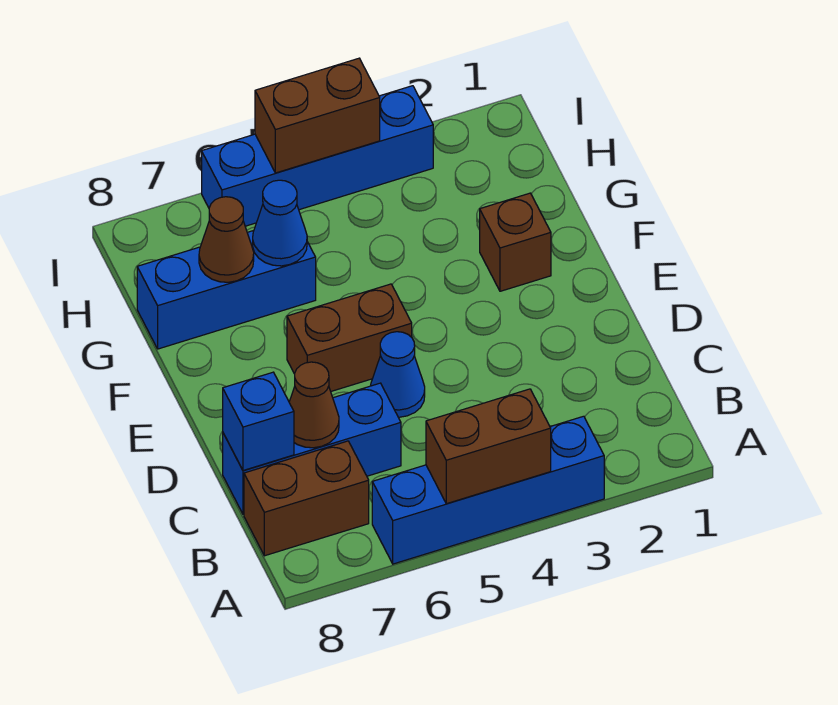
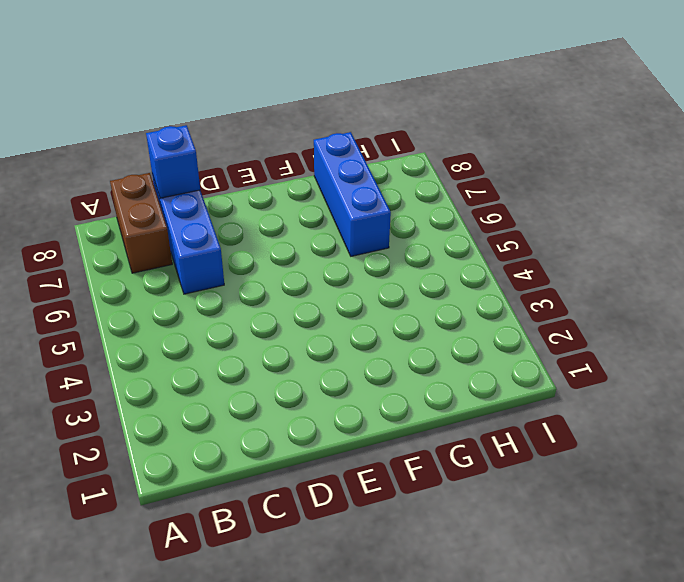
none -> blue brick A3:A6 level 1
none -> blue cone D5 level 1
none -> brown brick E5:E6 level 1

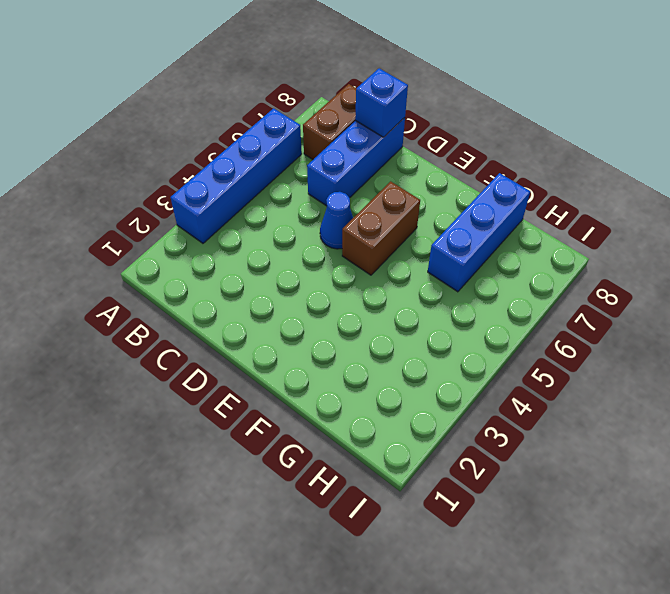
none -> brown brick F2 level 1
none -> blue brick I3:I6 level 1
none -> brown brick A4:A5 level 2

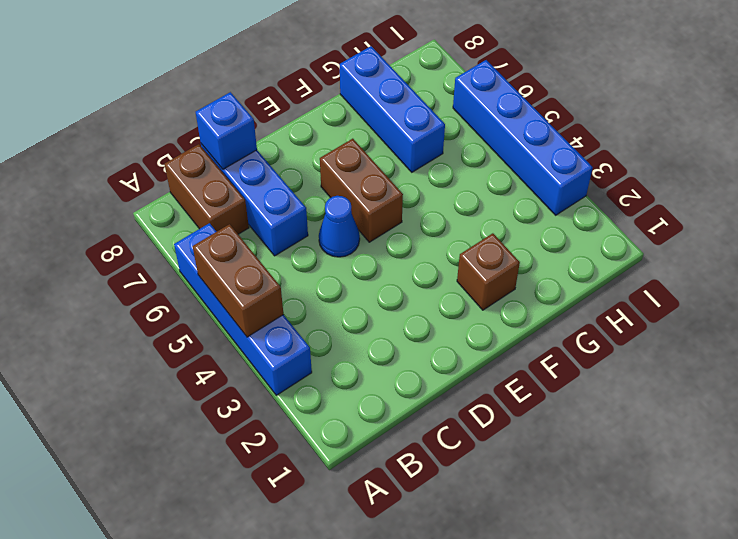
none -> brown cone C7 level 2
none -> blue cone G6 level 2
none -> brown cone G7 level 2

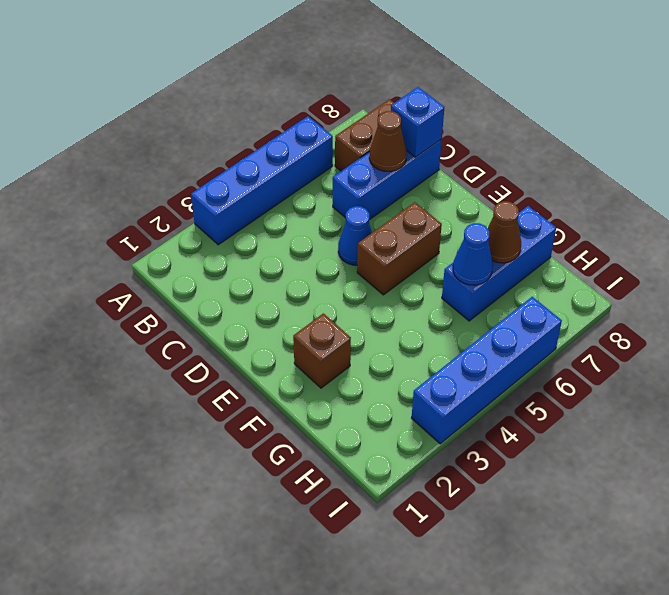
none -> brown brick A4:A5 level 2
none -> brown brick I4:I5 level 2

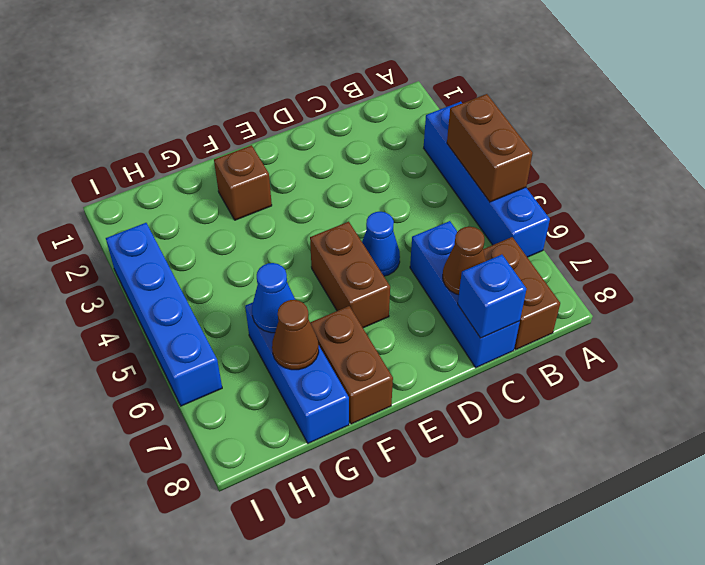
brown brick F7:F8 level 1 -> brown brick I4:I5 level 2

